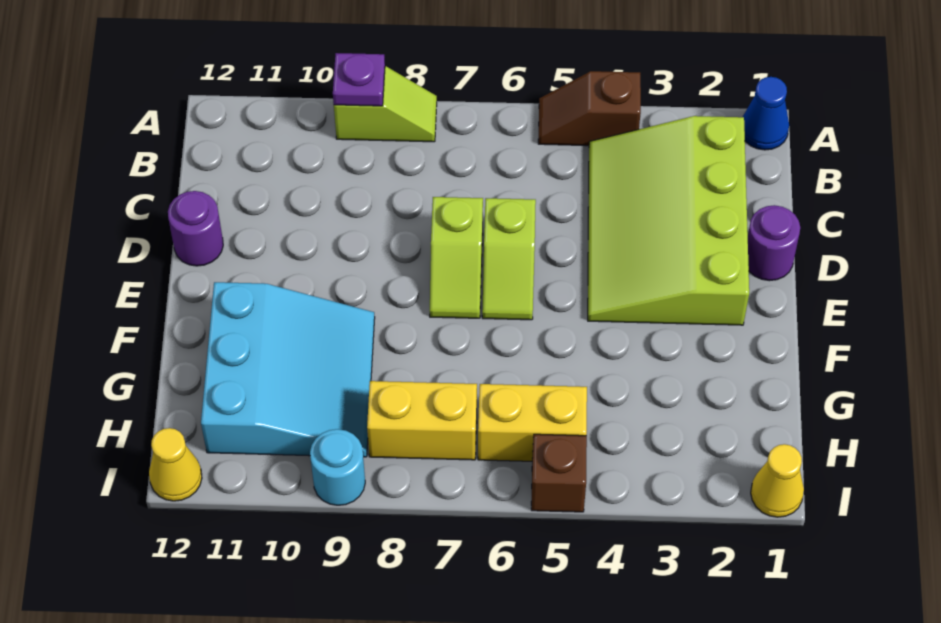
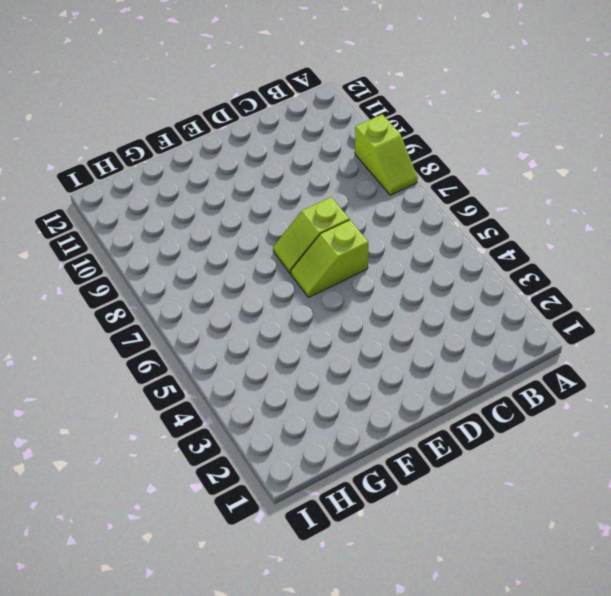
none -> blue cone A1 level 1
none -> brown slope A4:A5 level 1 top 4
none -> lime slope B2:E4 level 1 top 2

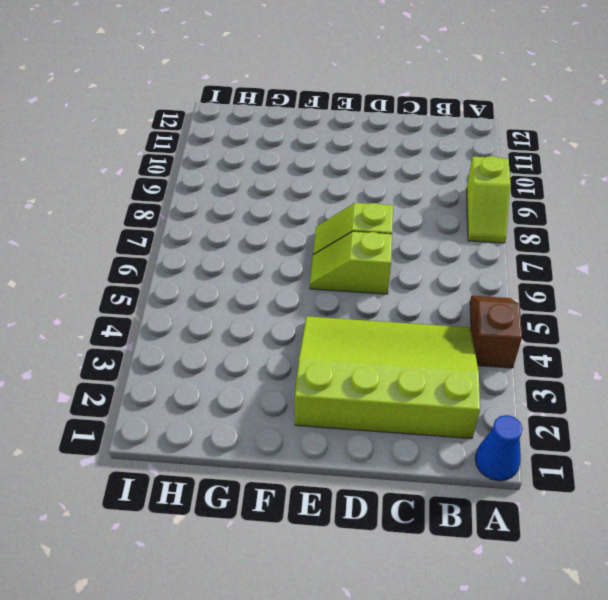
none -> purple round brick D1 level 1
none -> purple round brick D12 level 1
none -> cyan slope F9:H11 level 1 top 11

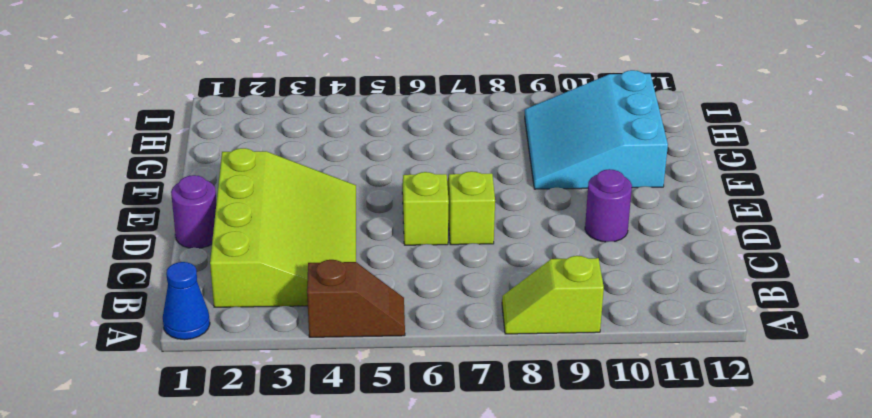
purple round brick D10 level 1 -> purple round brick D12 level 1
none -> yellow brick H5:H6 level 1
none -> yellow brick H7:H8 level 1
none -> yellow cone I1 level 1

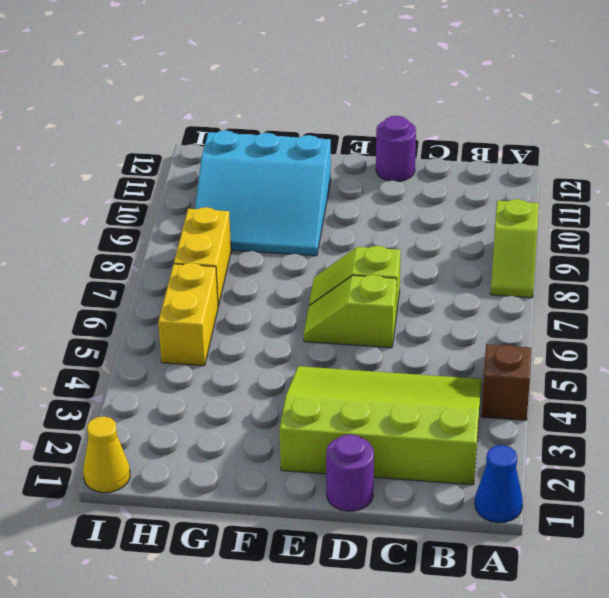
none -> brown brick I5 level 1
none -> cyan round brick I9 level 1
none -> yellow cone I12 level 1

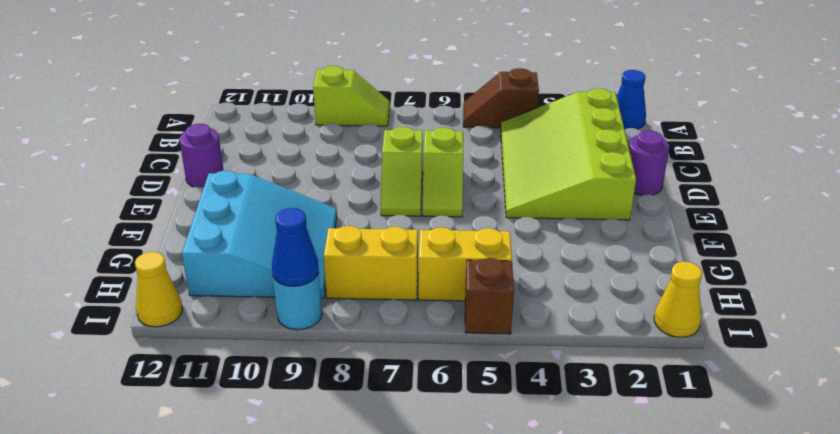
blue cone I9 level 2 -> none
none -> purple plate A9 level 2

